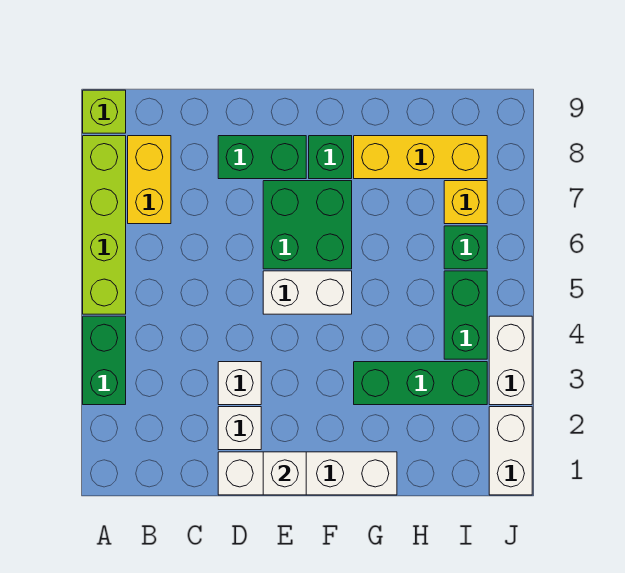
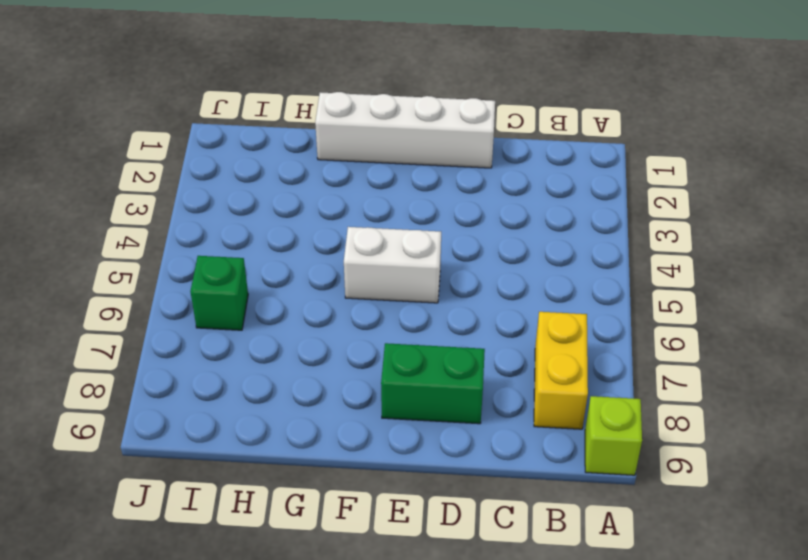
none -> green brick A3:A4 level 1
none -> lime brick A5:A8 level 1
none -> white brick D2 level 1

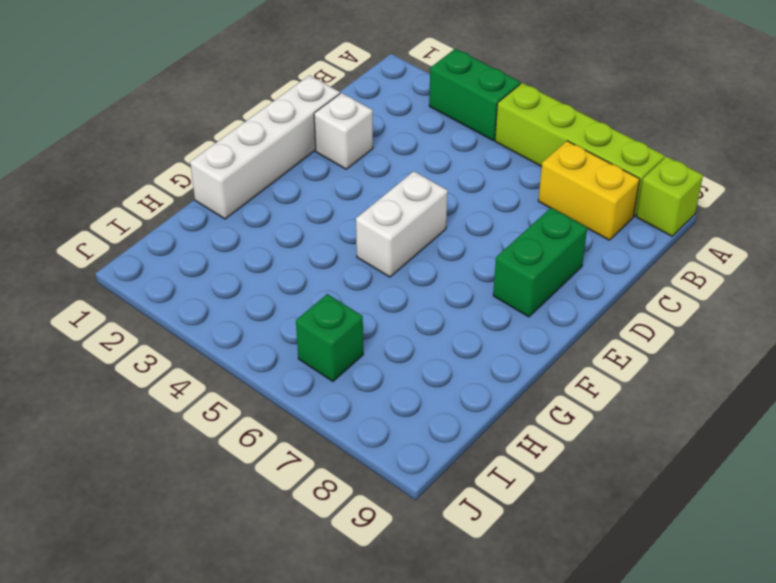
none -> white brick D3 level 1
none -> green brick E6:F7 level 1
none -> green brick F8 level 1

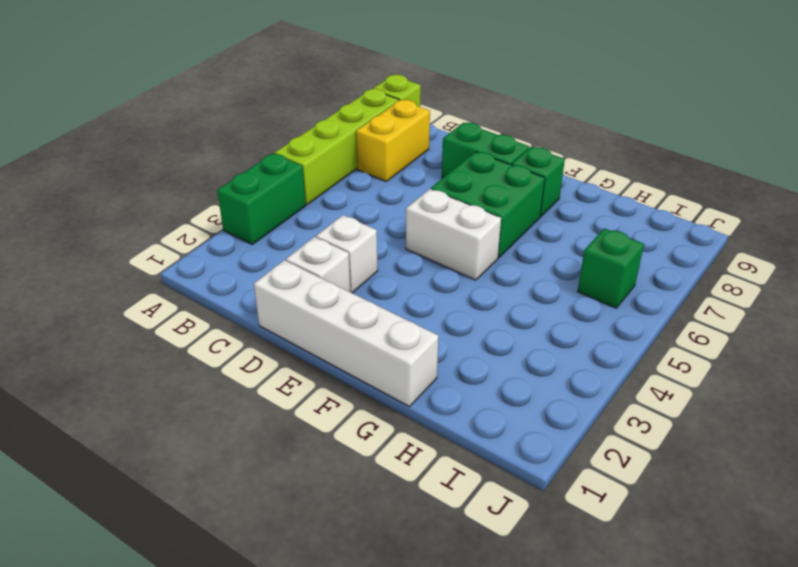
none -> green brick G3:I3 level 1
none -> yellow brick G8:I8 level 1
none -> green brick I4:I5 level 1

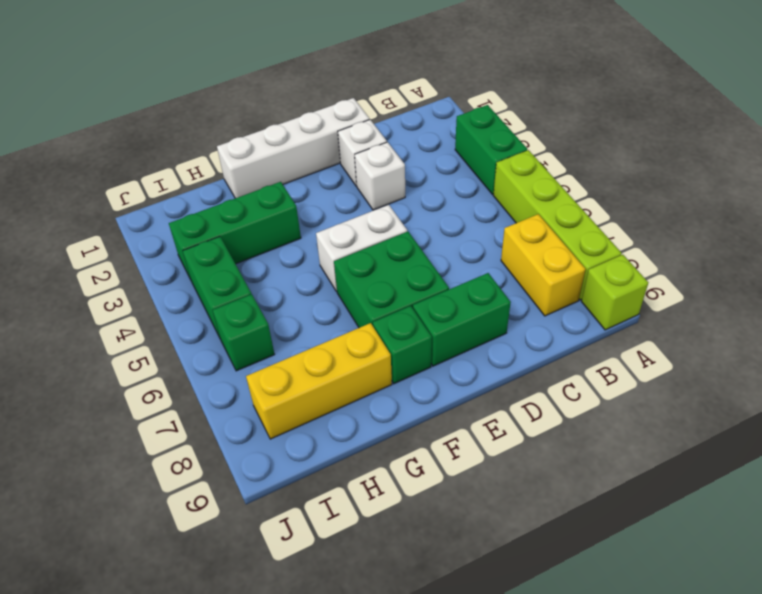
none -> yellow brick I7 level 1
none -> white brick J1:J2 level 1
none -> white brick J3:J4 level 1

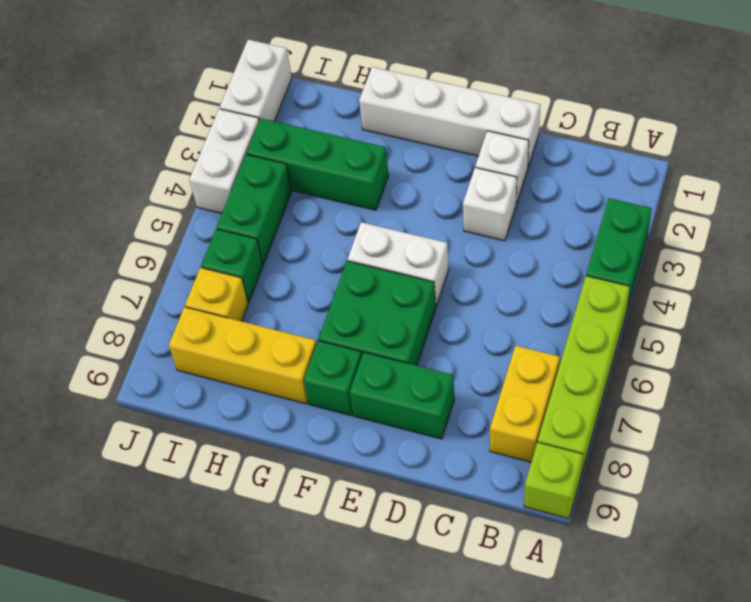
none -> white brick E1 level 2

